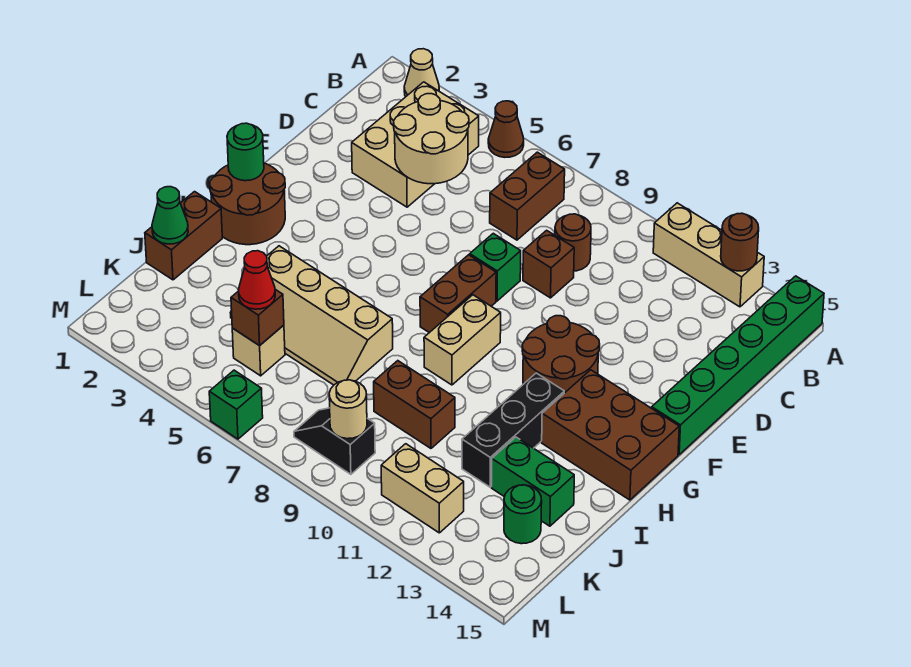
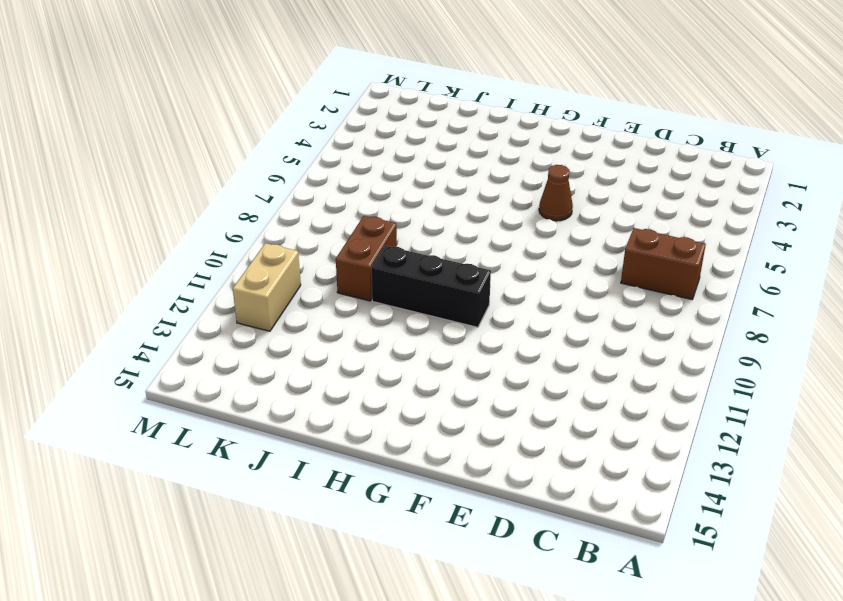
brown cone F5 level 1 -> brown cone A5 level 1
black brick G10:I10 level 1 -> black brick H12:J12 level 1
none -> tan cone A2 level 1
none -> tan brick A11:A13 level 1
none -> green brick A15:F15 level 1
none -> tan brick B3:D4 level 1

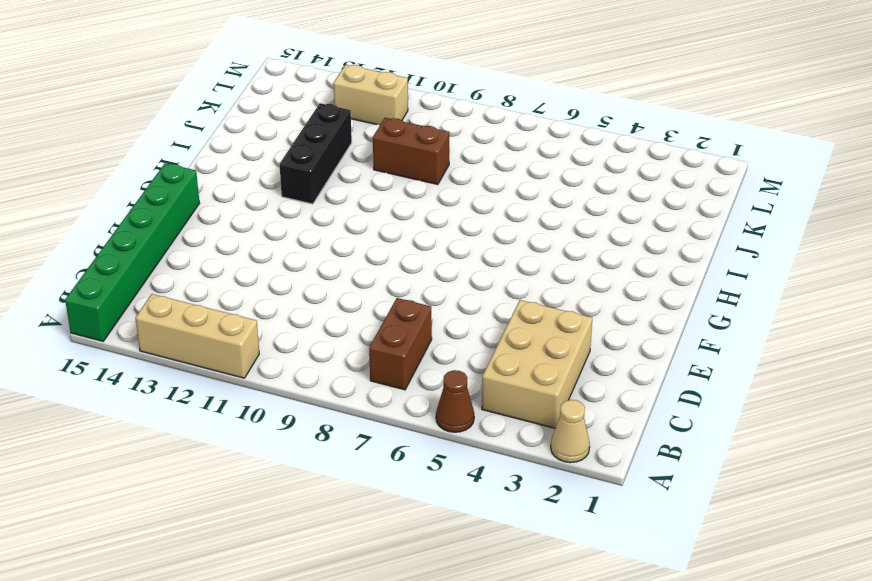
none -> brown round brick C9 level 1
none -> brown brick D9 level 1
none -> green brick E8 level 1
none -> brown brick F8:G8 level 1

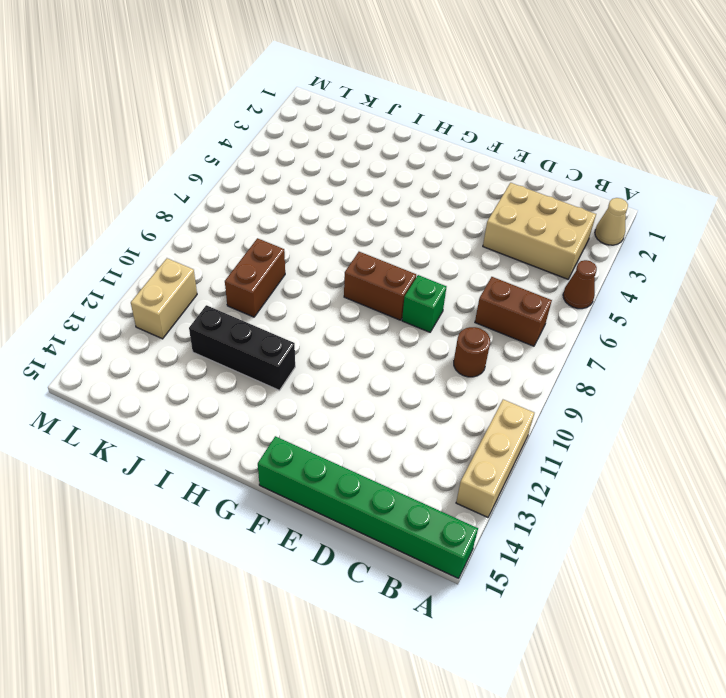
none -> brown brick D9 level 1
none -> brown round brick F11:G12 level 1
none -> brown round brick G1:H2 level 1
none -> tan brick G9:H9 level 1

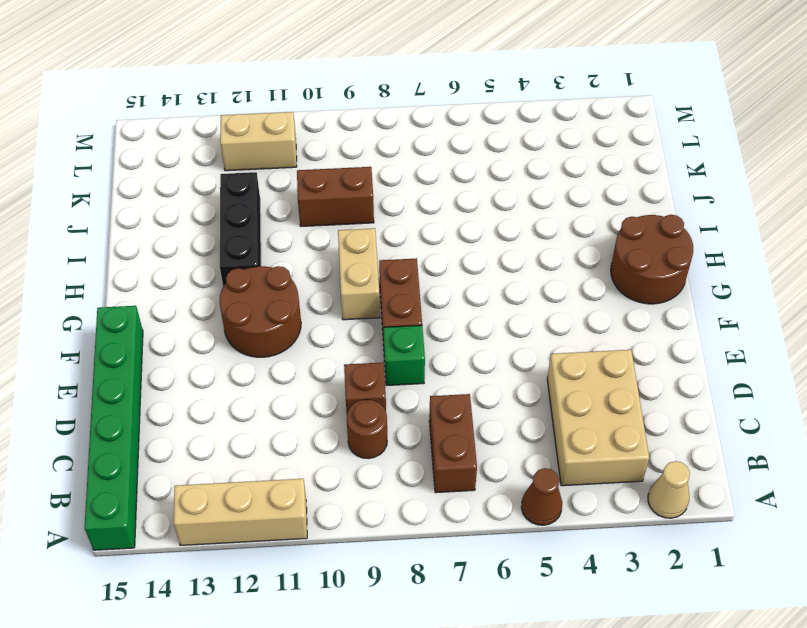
none -> brown brick G13:H15 level 1
none -> brown brick I1:J1 level 1
none -> tan slope I4:J7 level 1 top I
none -> green brick J13:J14 level 1

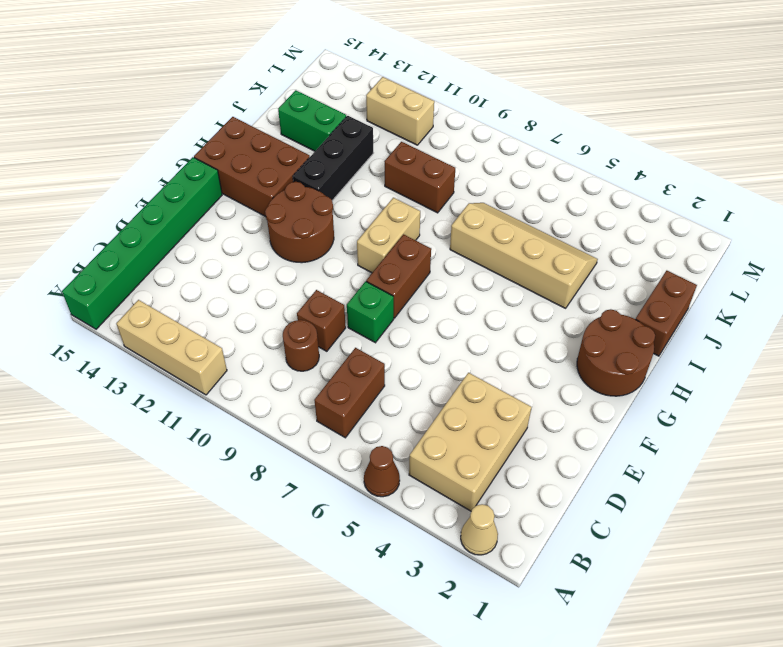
none -> tan brick K5 level 1
none -> green round brick K14 level 1
none -> black slope L8:L9 level 1 top 9
none -> green brick M6 level 1

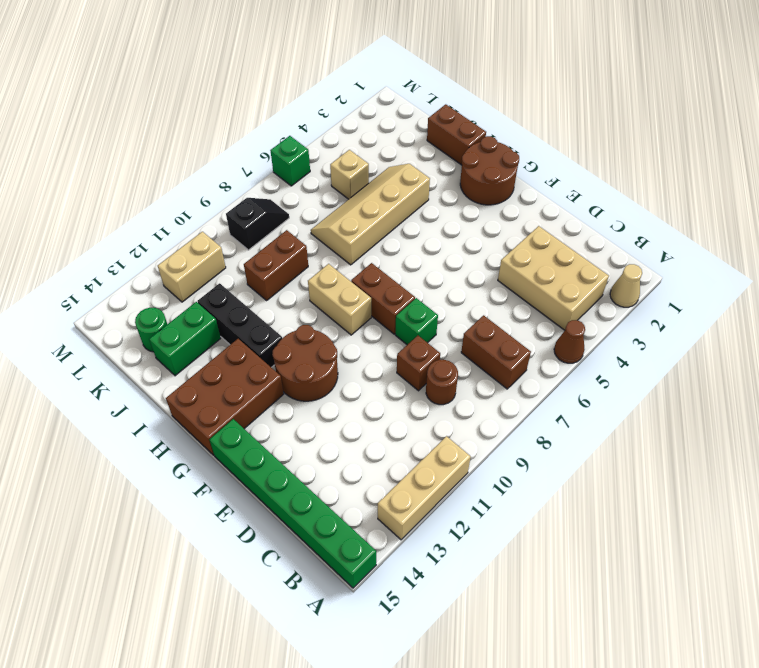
none -> brown round brick A13 level 2
none -> tan round brick C4:D5 level 2
none -> green round brick G1 level 2
none -> green cone J1 level 2

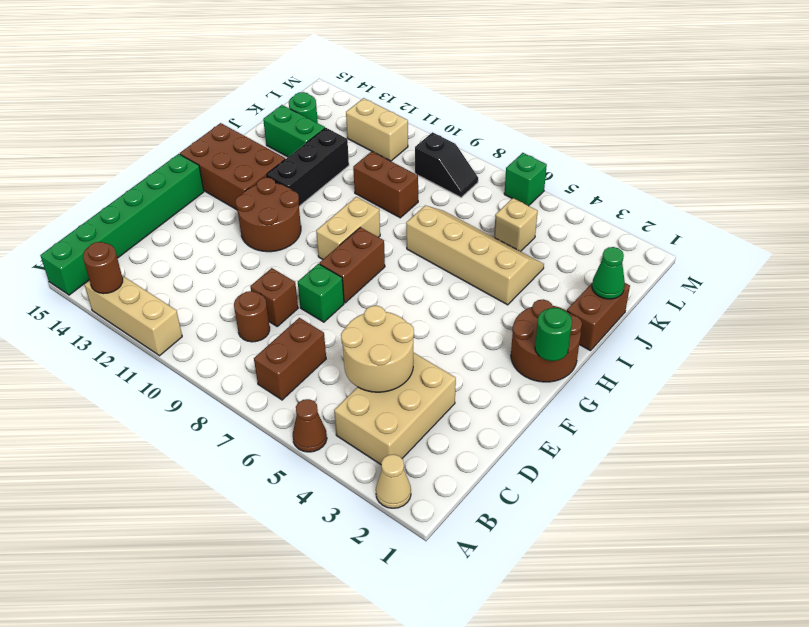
none -> brown brick K5 level 2
none -> tan round brick L9 level 2
none -> red cone K5 level 3

